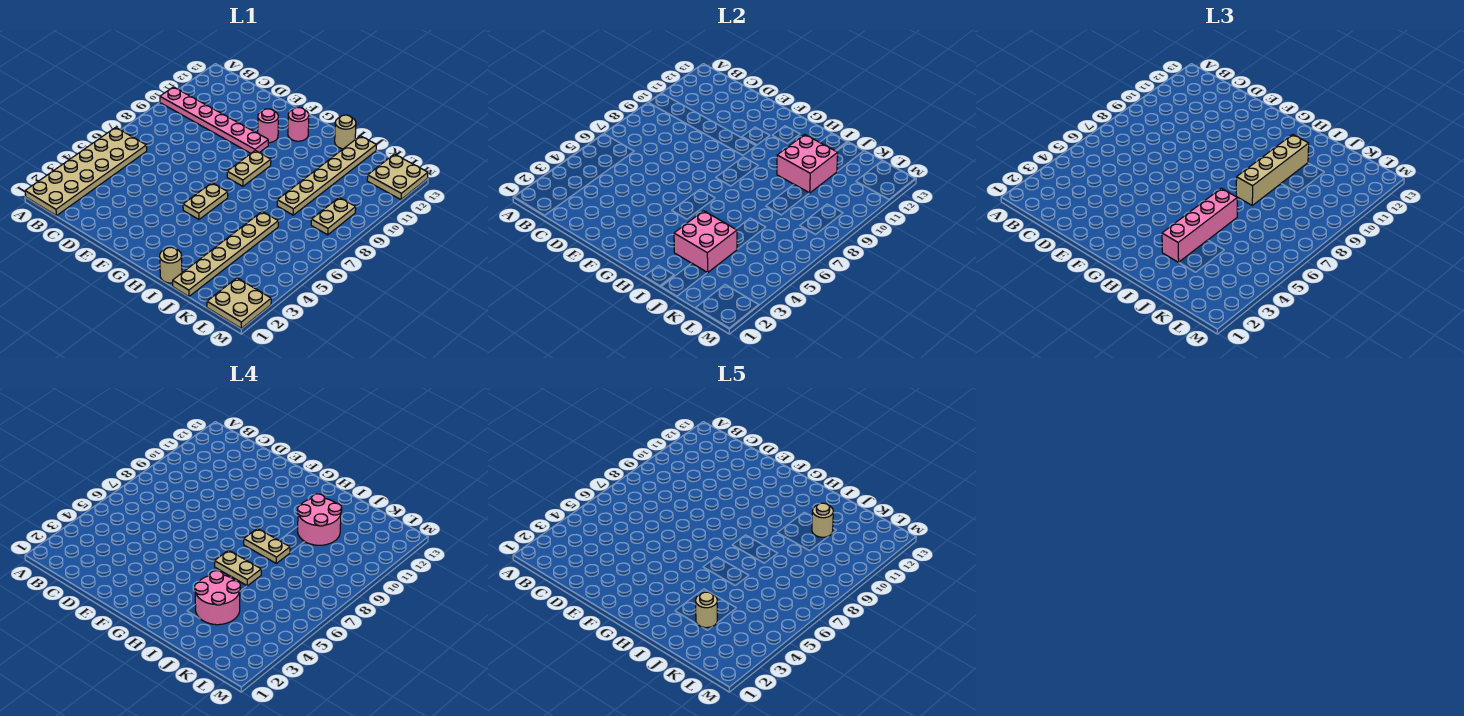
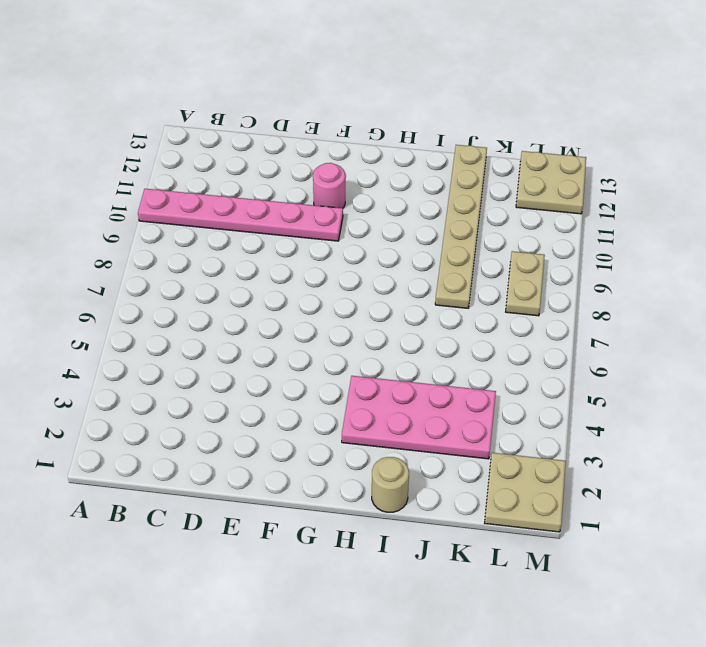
pink plate H3:K4 level 1 -> tan plate J1:J6 level 1
none -> tan plate A1:B6 level 1
none -> tan plate G5:G6 level 1
none -> tan plate G8:G9 level 1

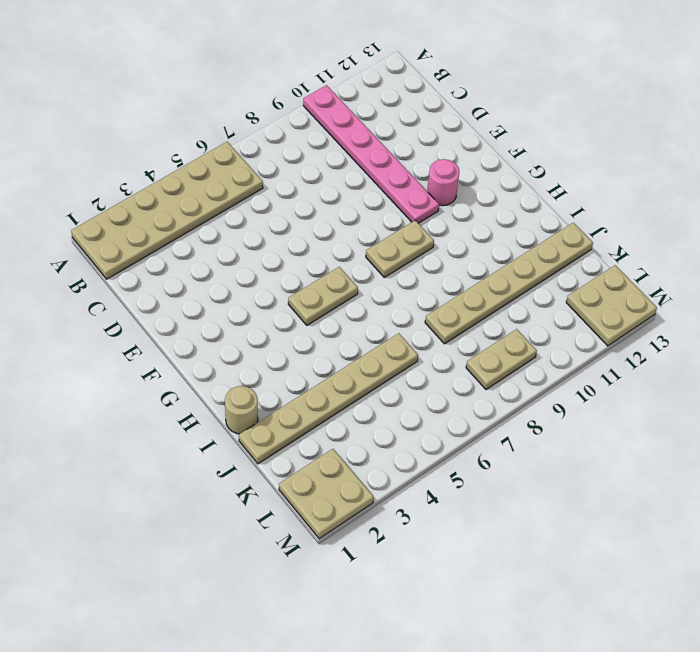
none -> pink round brick G12 level 1
none -> tan round brick I13 level 1
none -> pink brick I3:J4 level 2

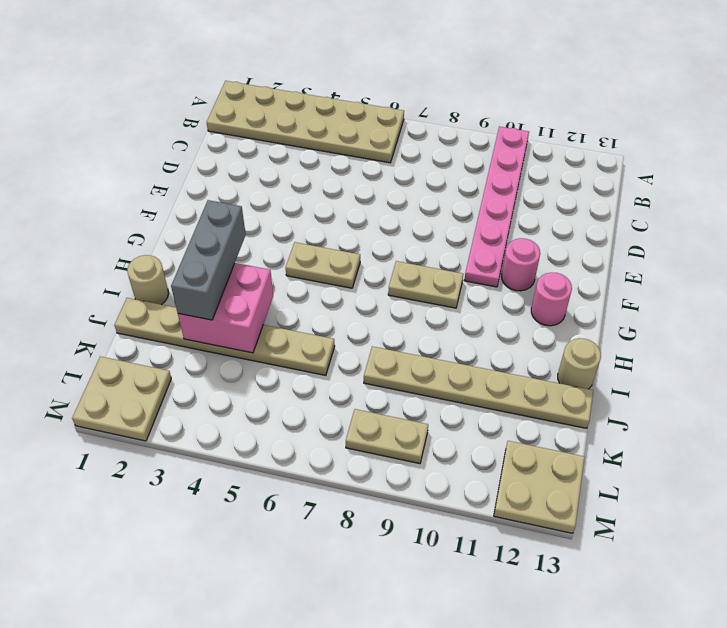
grey brick H3:J3 level 3 -> pink brick I3:I6 level 3
none -> pink brick I10:J11 level 2
none -> tan brick I8:I11 level 3
none -> tan plate H6:I6 level 4

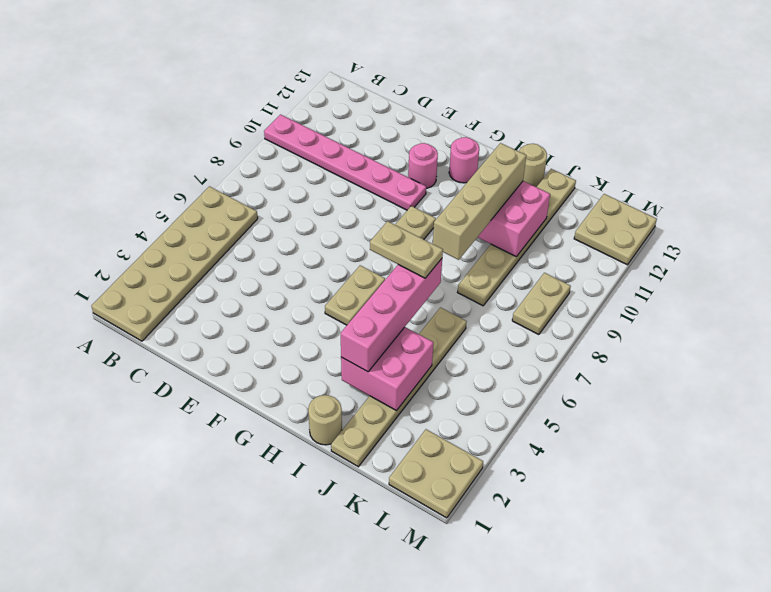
none -> tan plate H8:I8 level 4
none -> pink round brick I3:J4 level 4
none -> pink round brick I10:J11 level 4

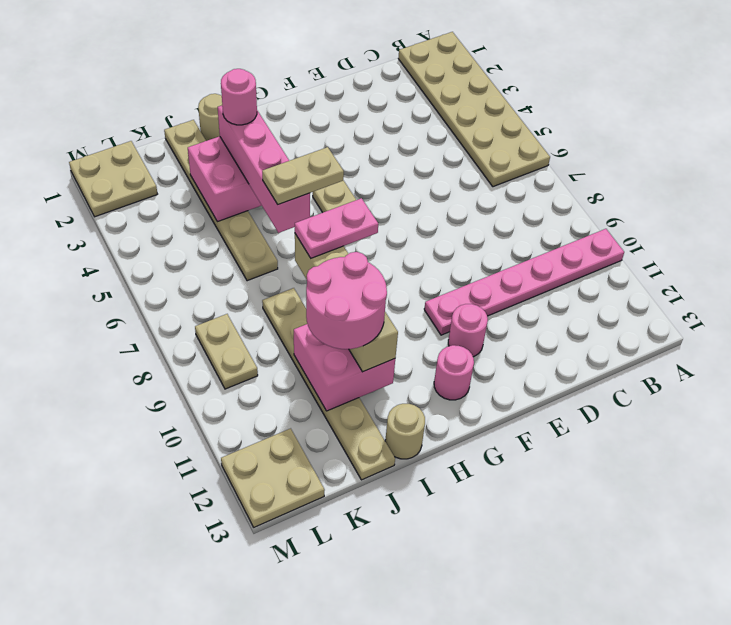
pink plate H8:I8 level 4 -> tan plate H8:I8 level 4
pink round brick I3 level 4 -> pink round brick I3:J4 level 4
none -> tan plate G8:G9 level 1
none -> tan round brick J3 level 5
none -> tan round brick J11 level 5

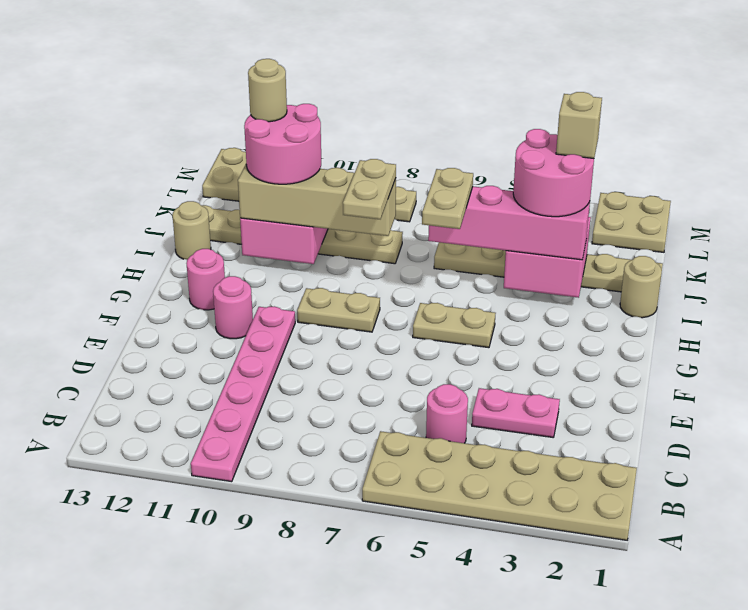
pink round brick C5 level 1 -> none
pink plate D3:D4 level 1 -> none
tan brick J3 level 5 -> tan round brick J3 level 5

